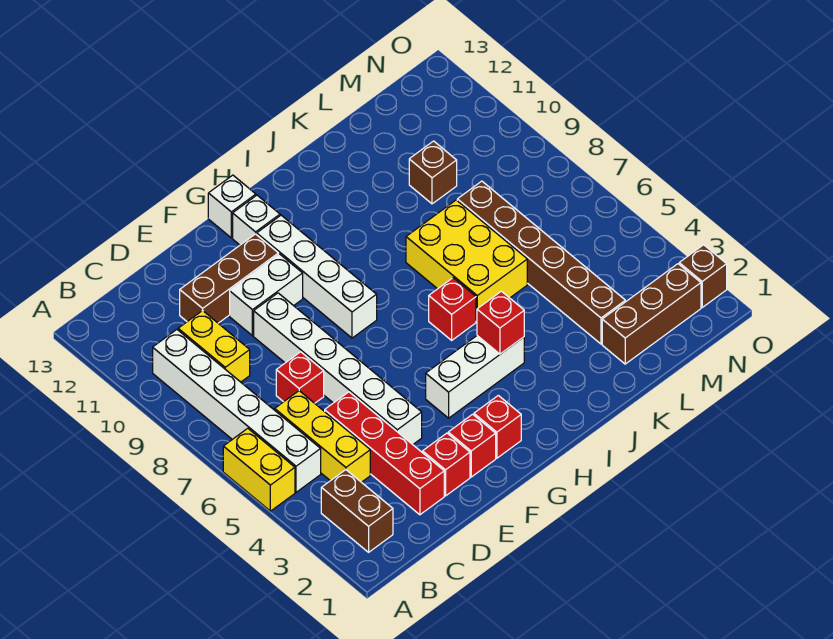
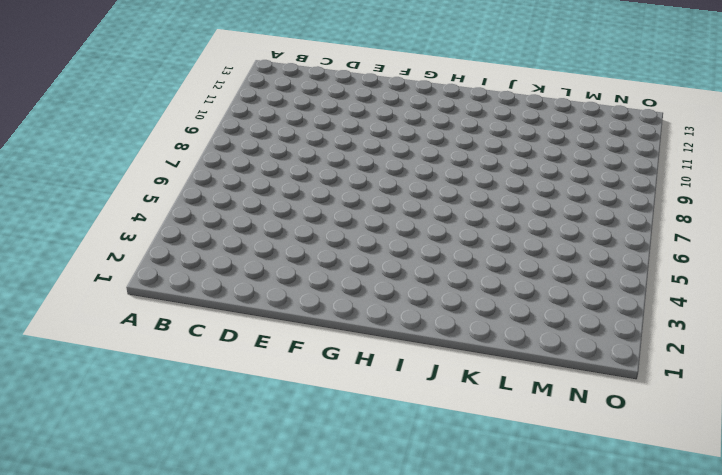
none -> yellow brick A5:A6 level 1
none -> brown brick B2:B3 level 1
none -> white brick B5:B10 level 1

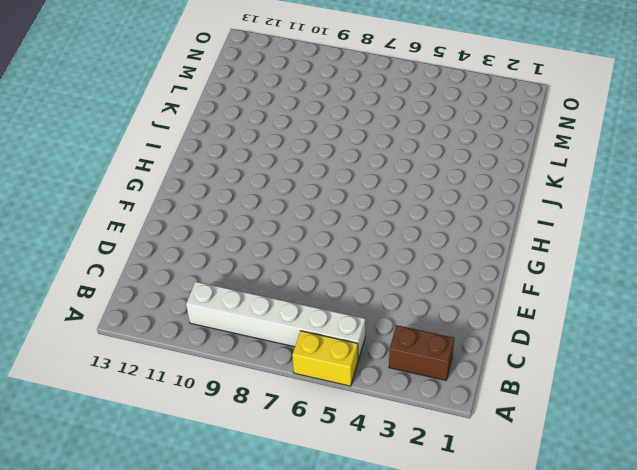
none -> yellow brick C4:C6 level 1
none -> yellow brick C9:C10 level 1
none -> red brick D2:D5 level 1

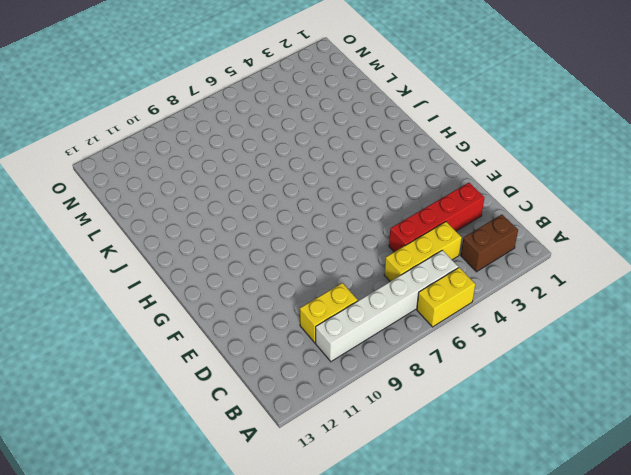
none -> red brick D7 level 1
none -> brown brick D11:F11 level 1
none -> red brick E2 level 1

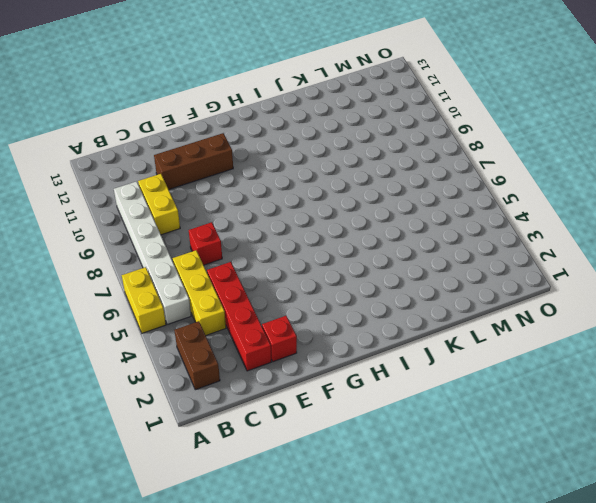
none -> white brick E4:E9 level 1
none -> white brick E10:F10 level 1
none -> red brick F2 level 1

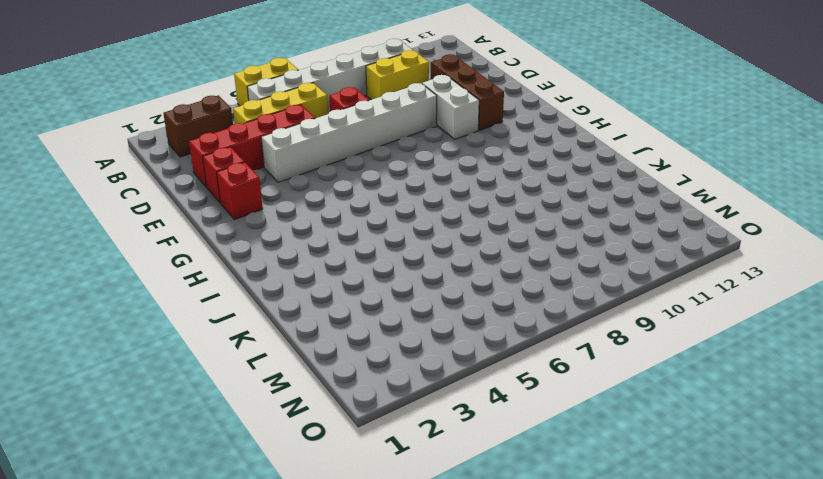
none -> red brick G2 level 1
none -> white brick G4:I4 level 1
none -> white brick G8:G11 level 1

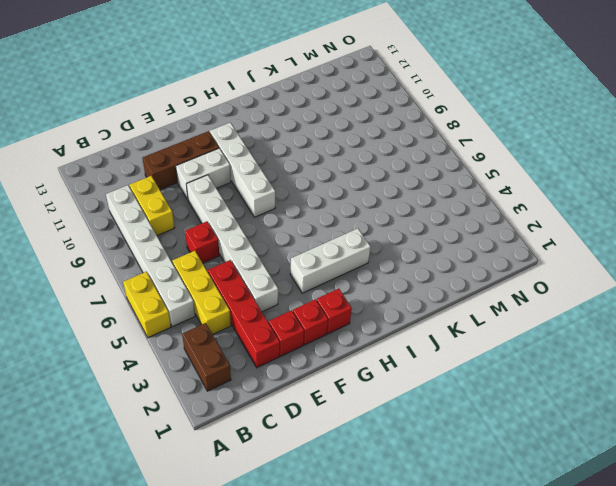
none -> white brick G12 level 1
none -> white brick G13 level 1
none -> red brick I6 level 1

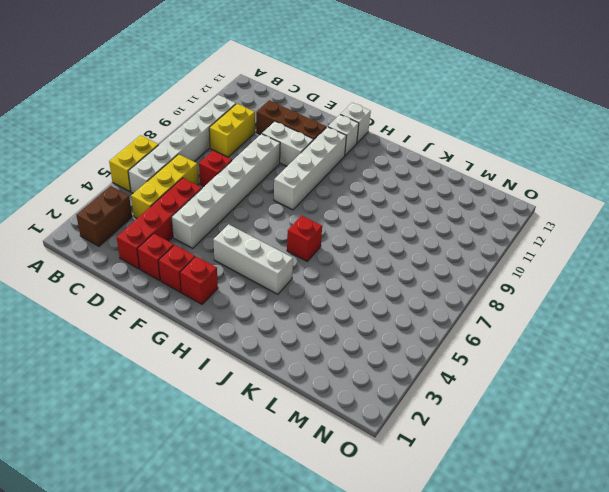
none -> yellow brick J6:K8 level 1
none -> brown brick L2:N2 level 1
none -> brown brick L3:L8 level 1

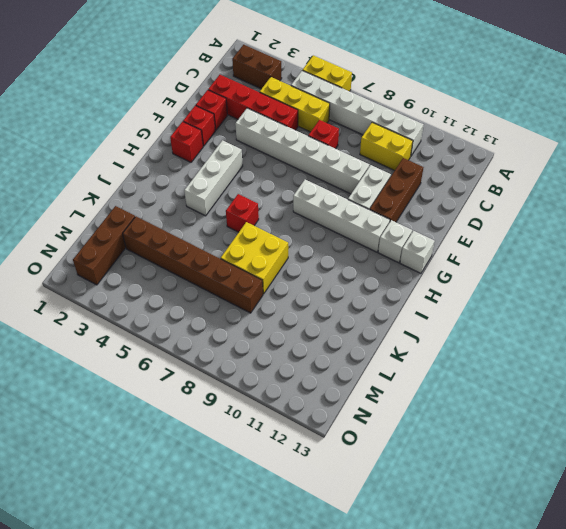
yellow brick J7:K8 level 1 -> yellow brick J6:K8 level 1
none -> brown brick L10 level 1
none -> brown brick O2 level 1
none -> red brick I4 level 2

